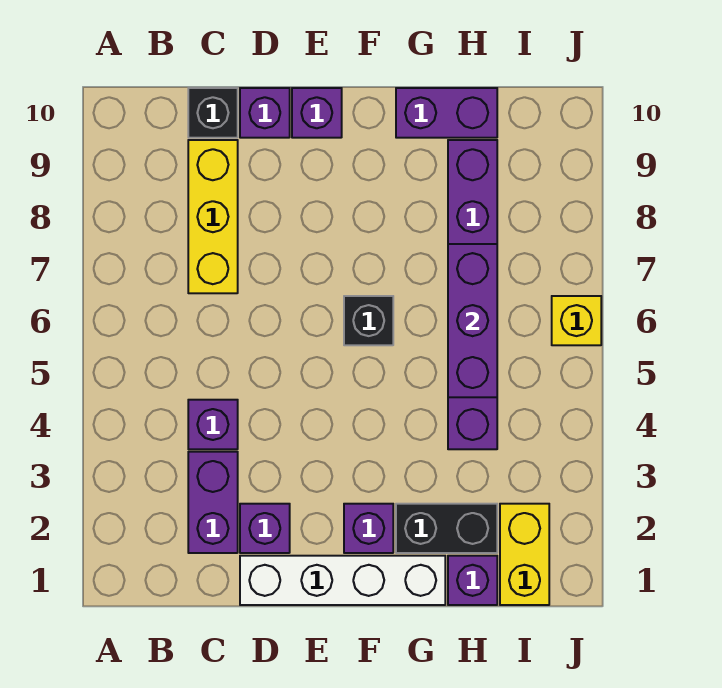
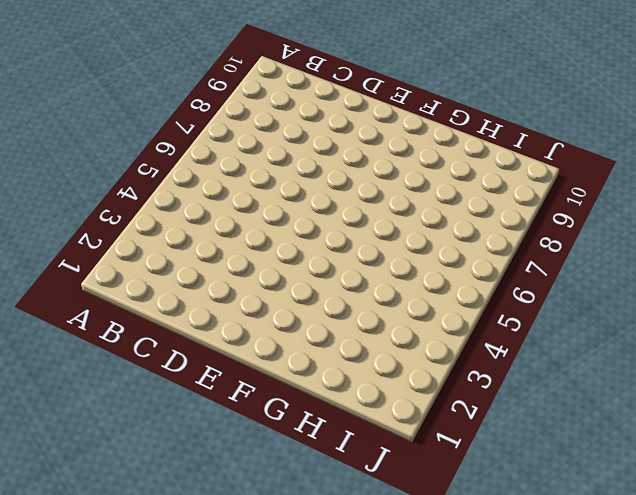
none -> purple brick C2:C3 level 1
none -> purple brick C4 level 1
none -> yellow brick C7:C9 level 1

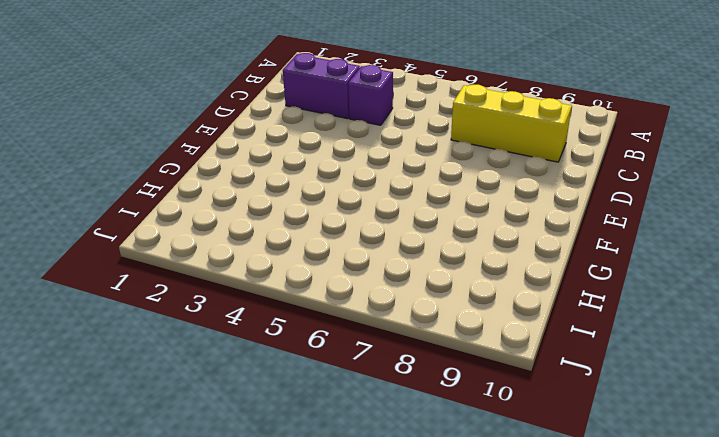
none -> black brick C10 level 1
none -> white brick D1:G1 level 1
none -> purple brick D2 level 1

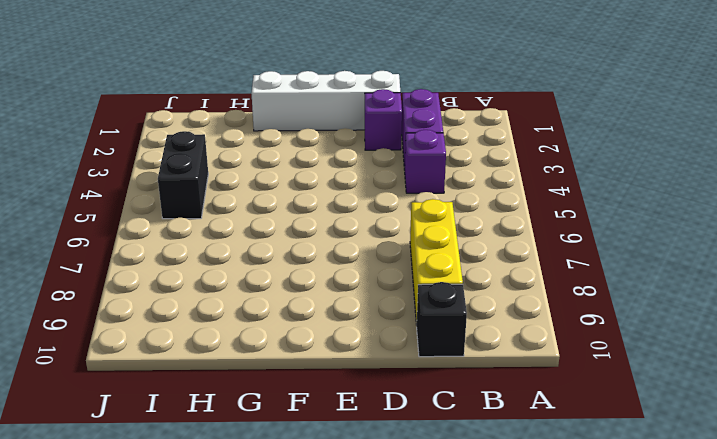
black brick I4:I5 level 1 -> black brick G2:H2 level 1
none -> purple brick D10 level 1
none -> purple brick E10 level 1
none -> purple brick F2 level 1

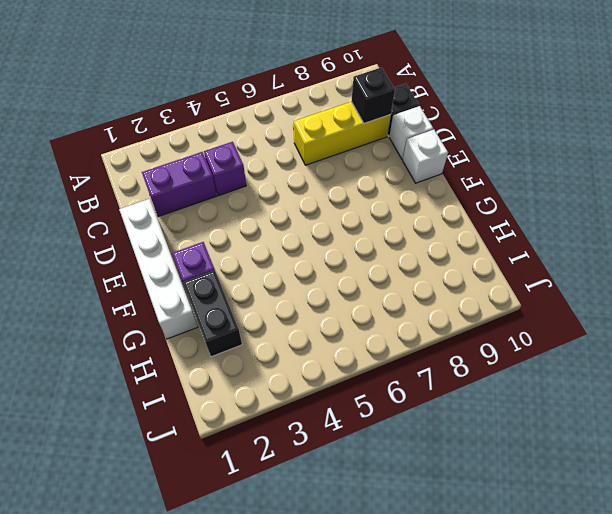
black brick C9 level 2 -> black brick F6 level 1
white brick D10 level 1 -> purple brick D10 level 1
white brick E10 level 1 -> purple brick E10 level 1
none -> purple brick D2 level 1
none -> purple brick G10:H10 level 1
none -> purple brick H1 level 1

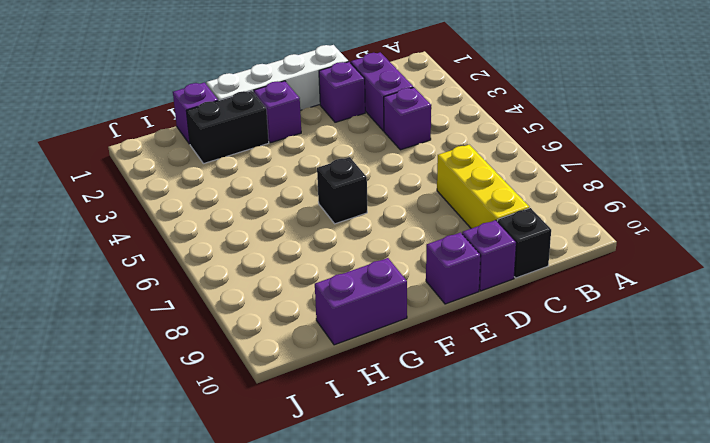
none -> purple brick H4:H9 level 1
none -> yellow brick I1:I2 level 1
none -> yellow brick J6 level 1

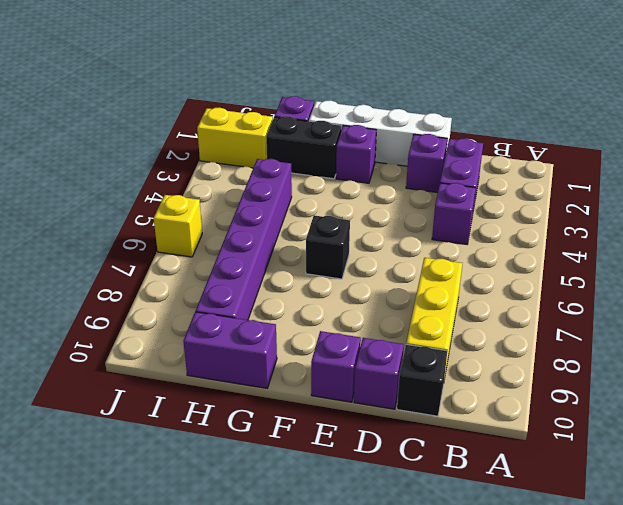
yellow brick I2:J2 level 1 -> yellow brick I1:I2 level 1
none -> purple brick H5:H7 level 2

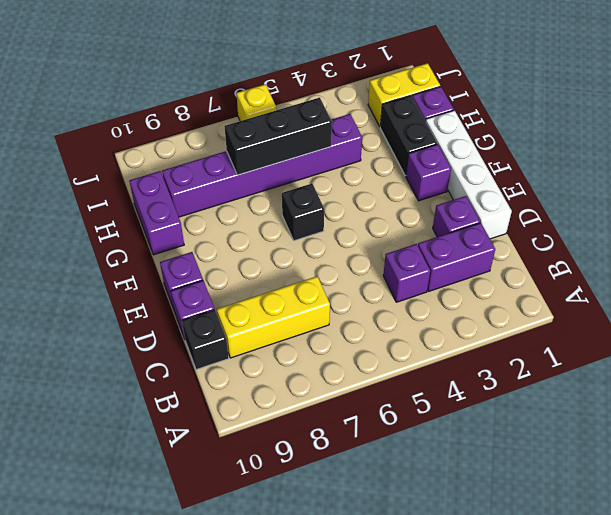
black brick H5:H7 level 2 -> purple brick H5:H7 level 2

